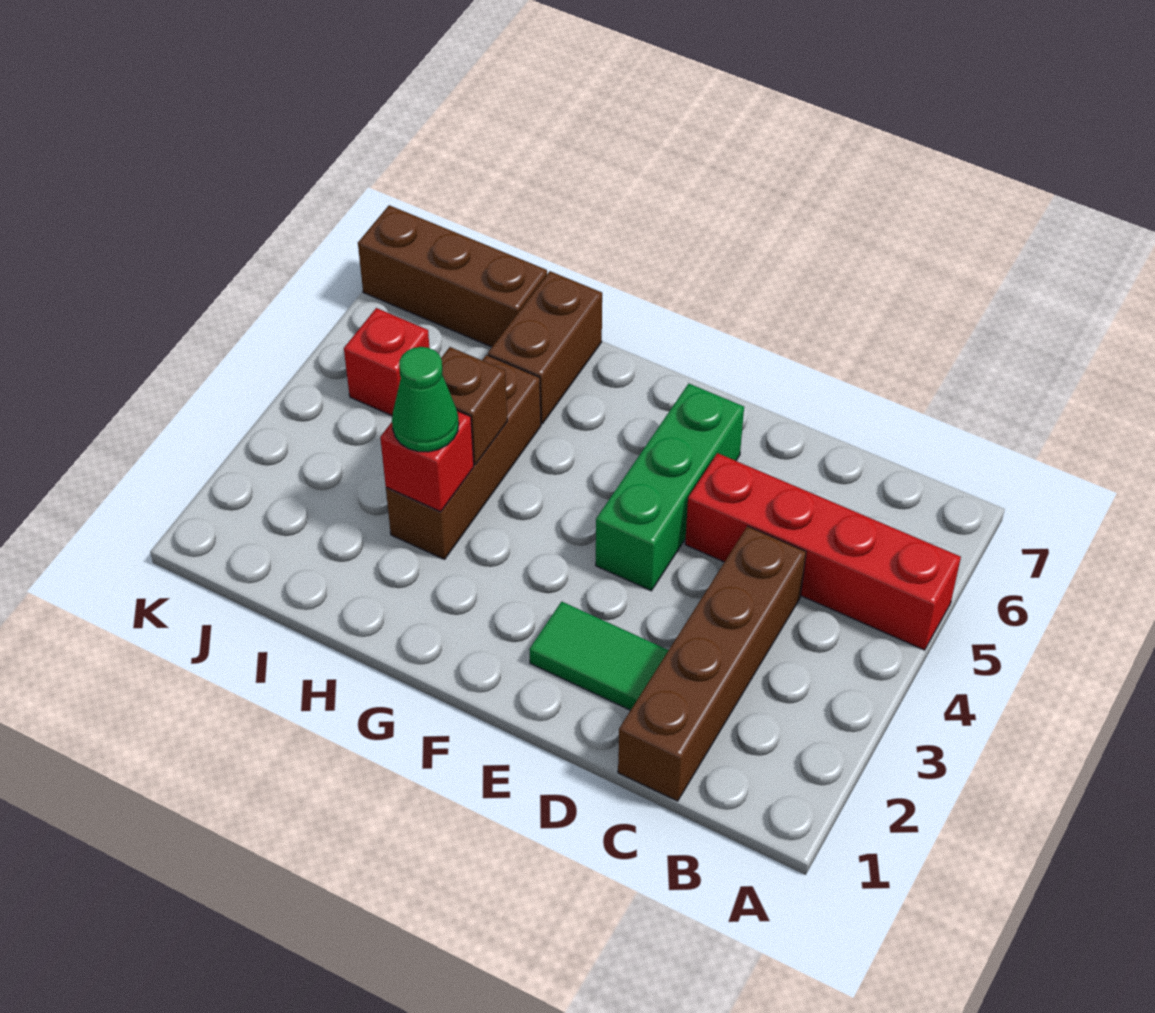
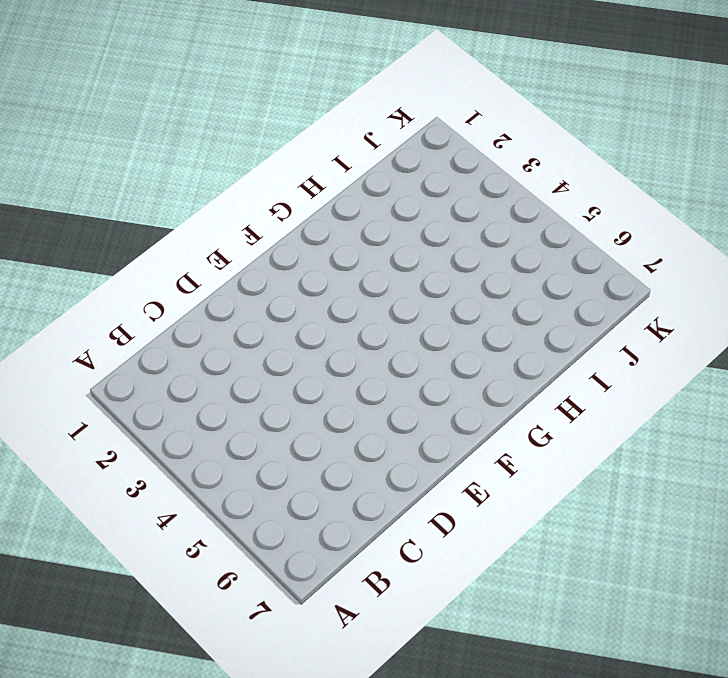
none -> red brick A5:D5 level 1
none -> brown brick C1:C4 level 1

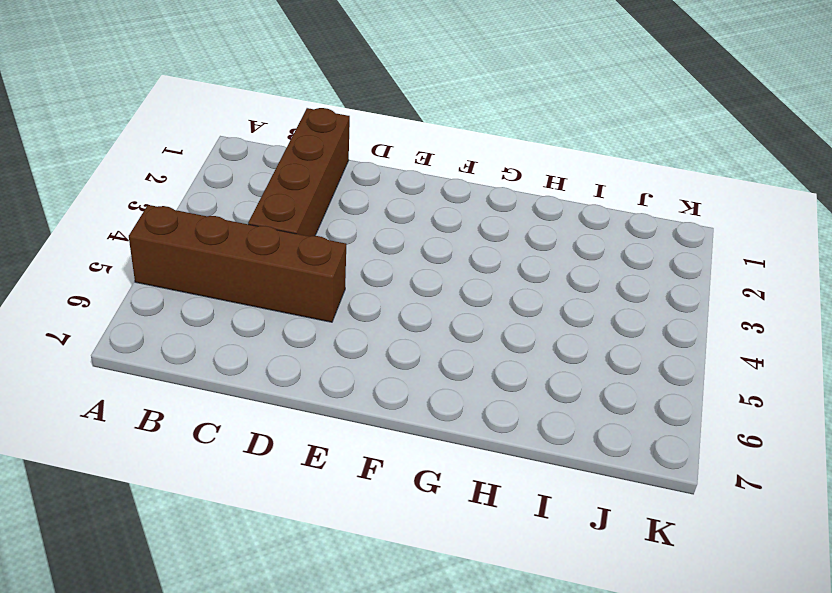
brown brick A5:D5 level 1 -> red brick A5:D5 level 1
none -> green tile D2:E2 level 1
none -> green brick E4:E6 level 1

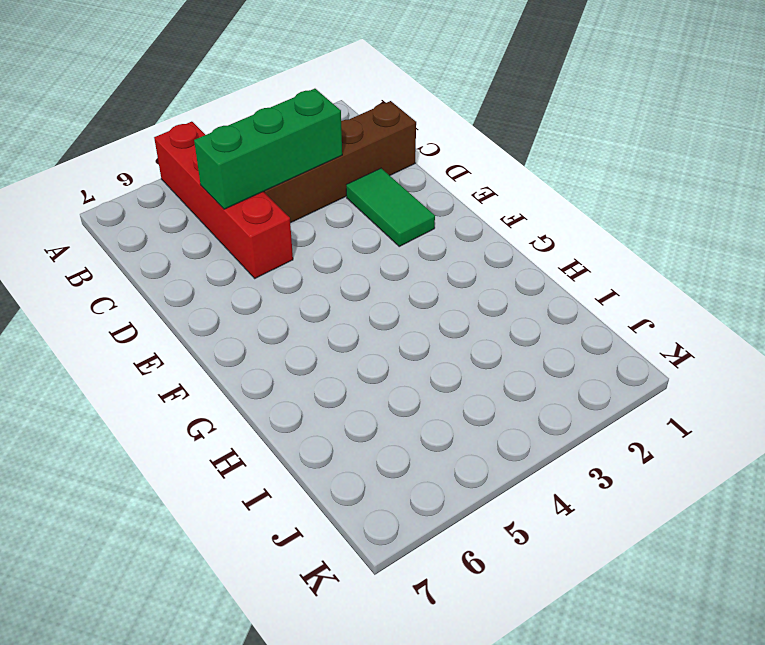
green brick C3:C5 level 2 -> green brick E4:E6 level 1
none -> brown brick H3:H5 level 1
none -> brown brick H6:H7 level 1

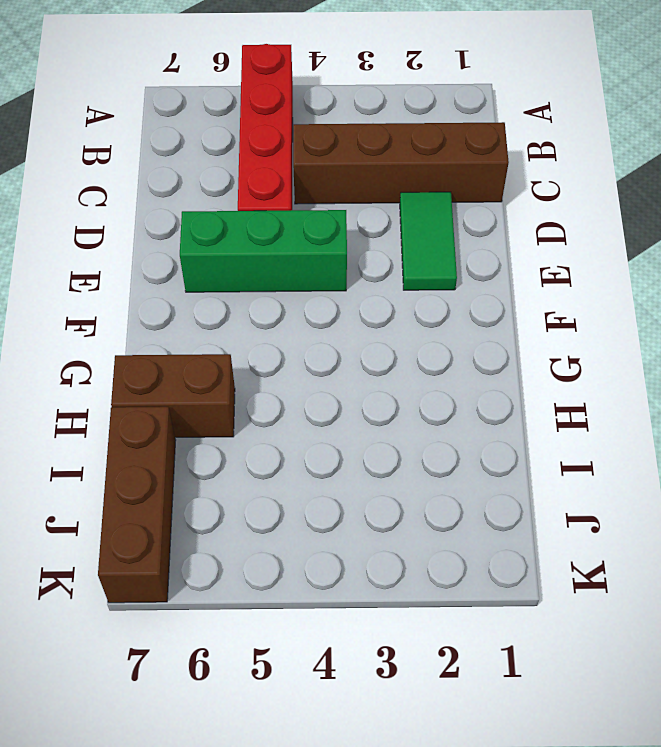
none -> brown brick H3:H5 level 1
none -> red brick J5 level 1

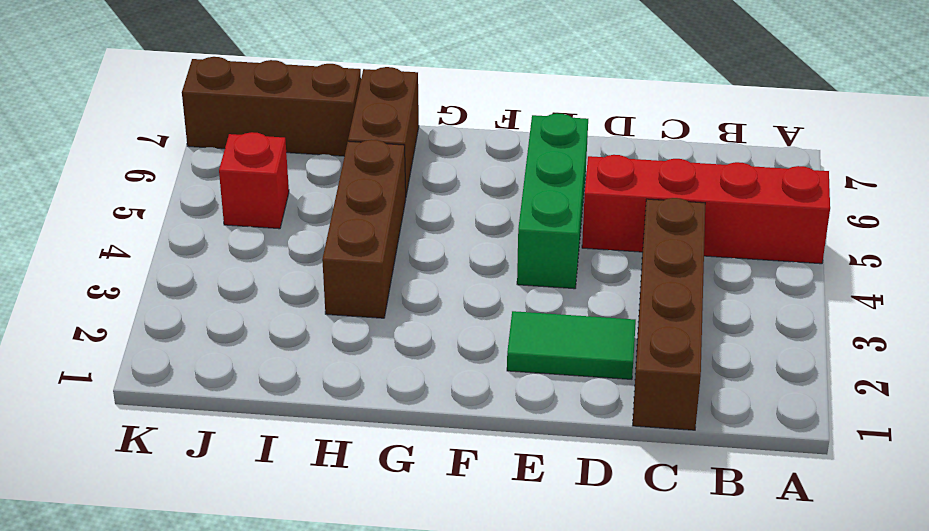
none -> red brick H3 level 2
none -> brown brick H4 level 2

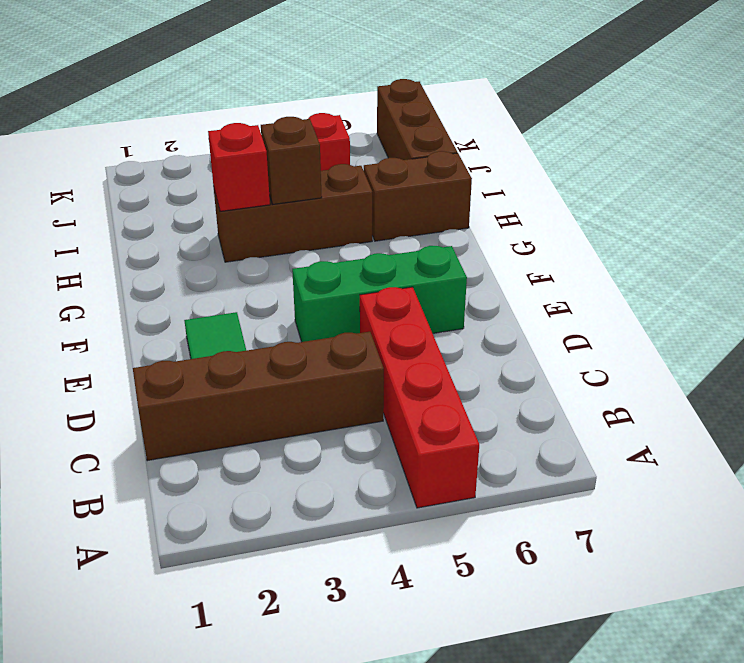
none -> green cone H3 level 3

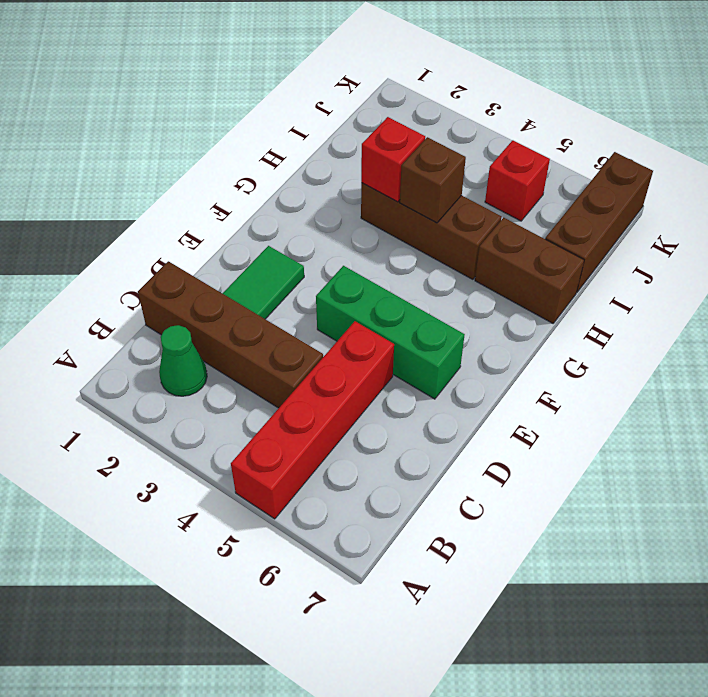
green cone B2 level 1 -> green cone H3 level 3

